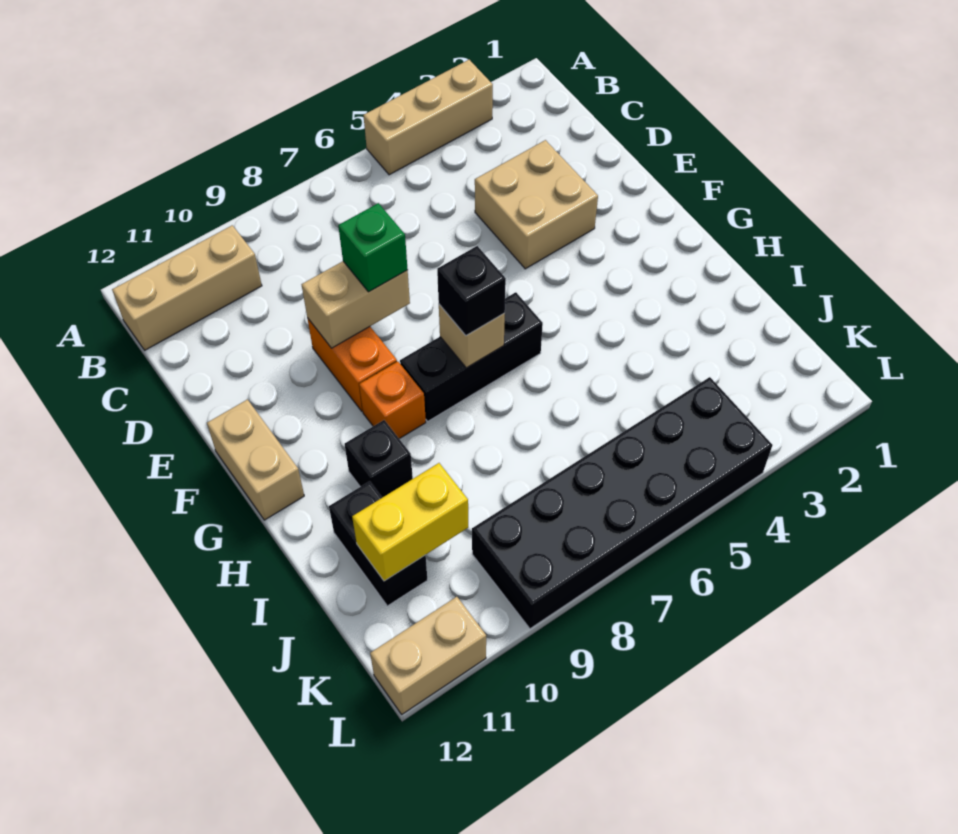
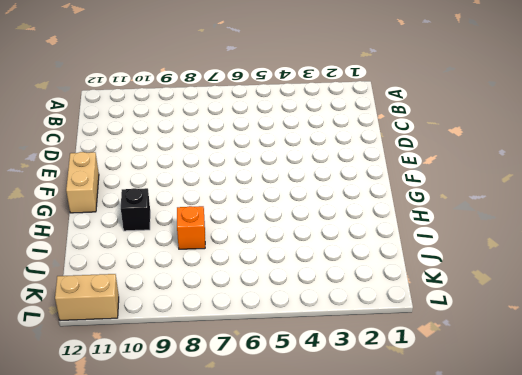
orange brick I8 level 1 -> orange brick G9 level 1
none -> tan brick A3:A5 level 1
none -> tan brick B10:B12 level 1
none -> tan brick D3:E4 level 1

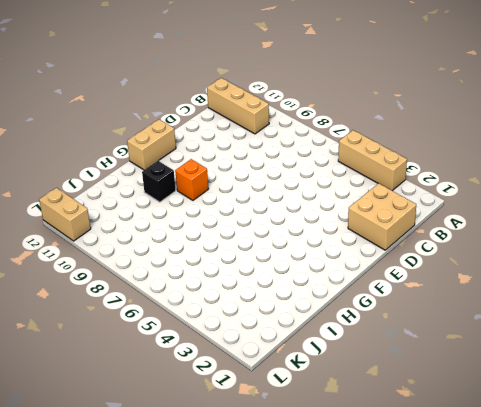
tan brick C1:D2 level 1 -> tan brick D3:E4 level 1
none -> orange brick E9:F9 level 1
none -> black brick G6:G8 level 1
none -> black brick I11:J11 level 1

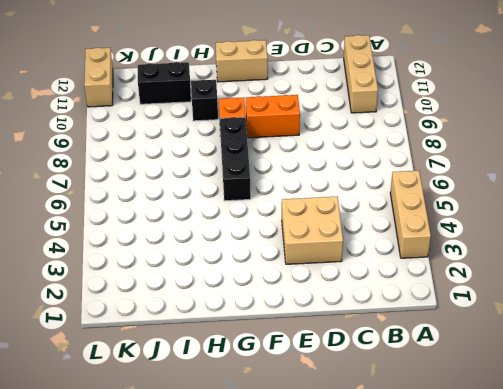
none -> black brick K4:L9 level 1
none -> tan brick E8:E9 level 2
none -> tan brick G7 level 2

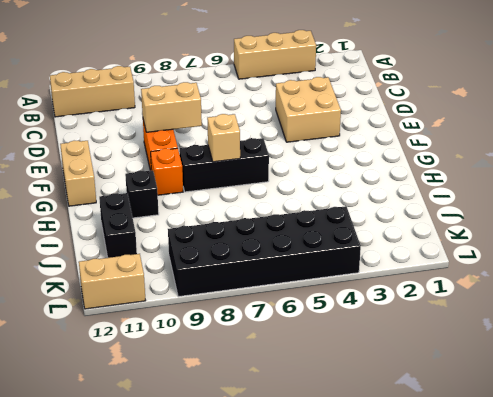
none -> yellow brick J10:J11 level 2
none -> green brick E8 level 3
none -> black brick G7 level 3

